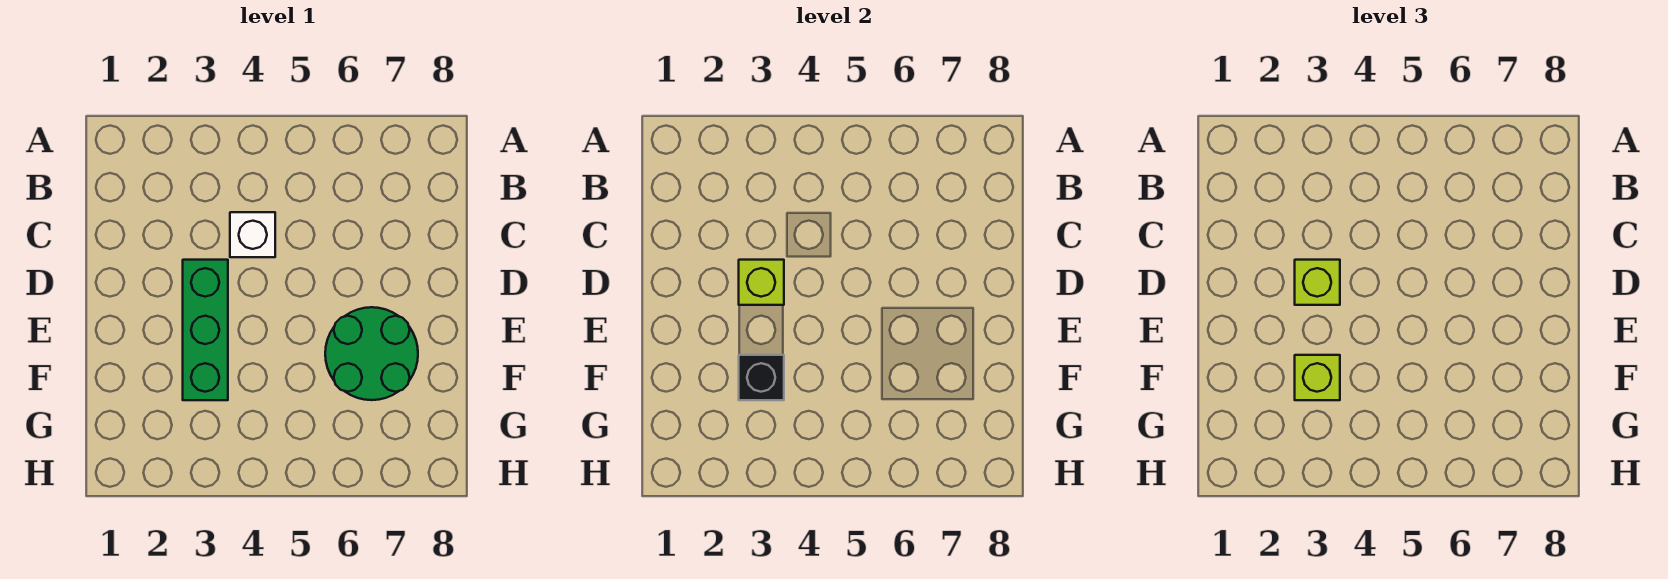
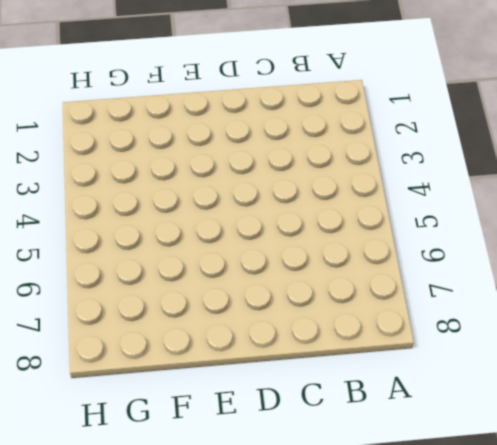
none -> white brick C4 level 1
none -> green brick D3:F3 level 1

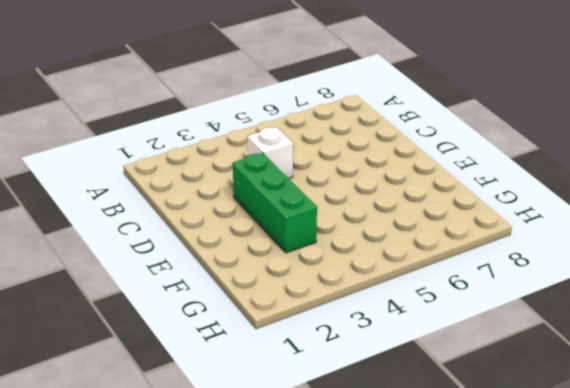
none -> green round brick E6:F7 level 1
none -> lime brick D3 level 2

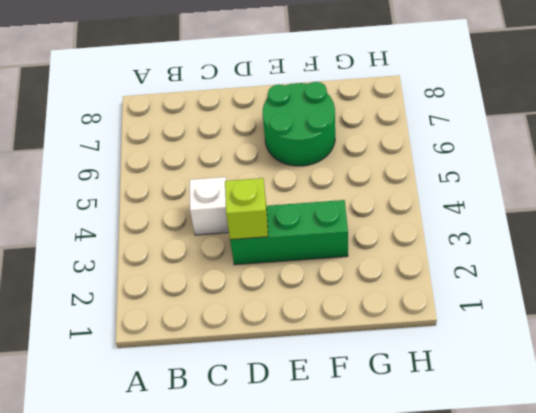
none -> black brick F3 level 2
none -> lime brick D3 level 3

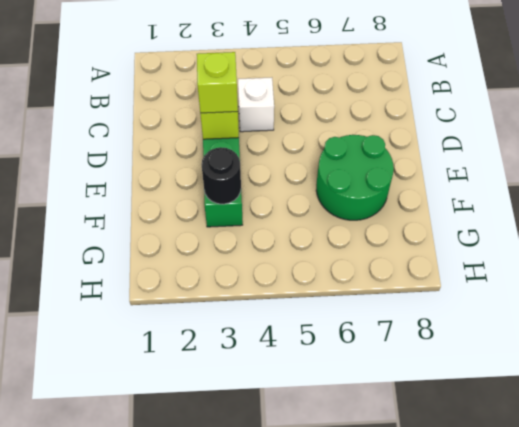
black round brick F3 level 2 -> black brick F3 level 2
none -> lime brick F3 level 3

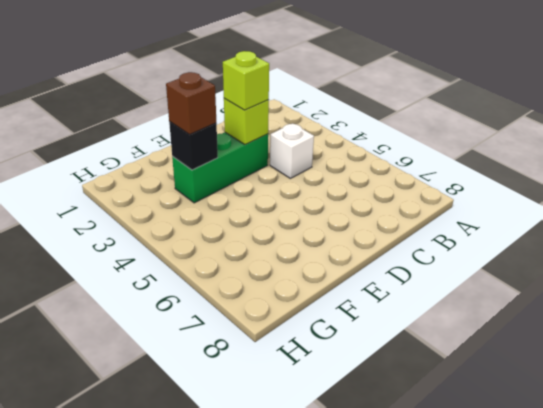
brown brick F3 level 3 -> lime brick F3 level 3
none -> green round brick E6:F7 level 1

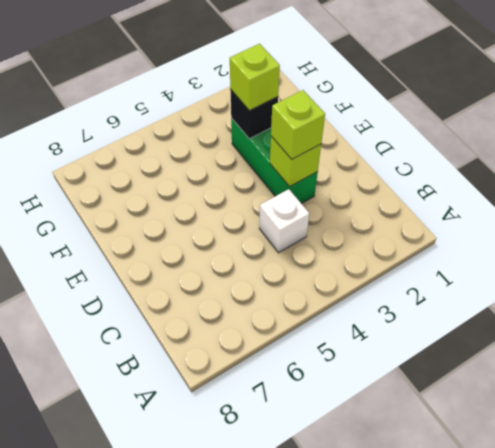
none -> green round brick E6:F7 level 1

